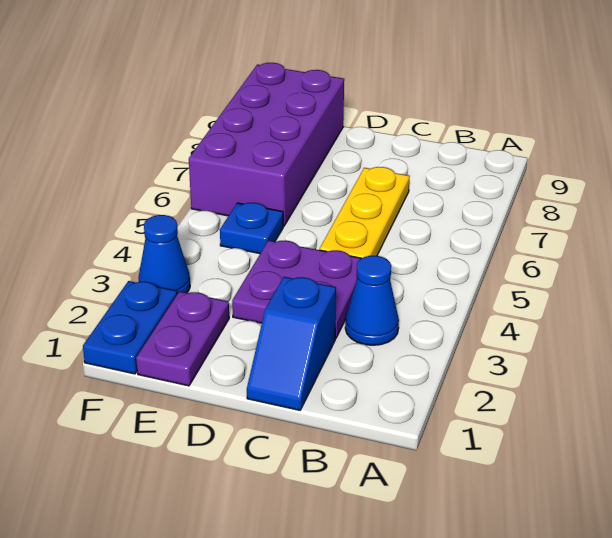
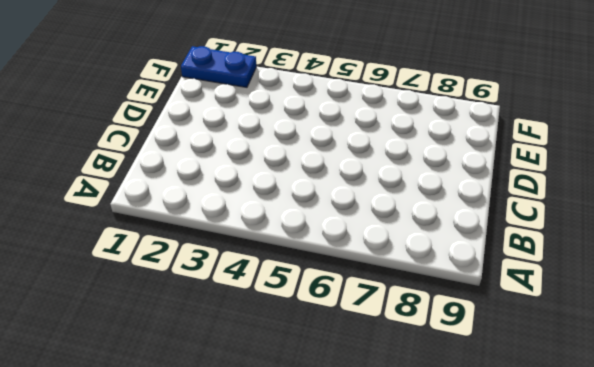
none -> blue cone B3 level 1
none -> blue slope C1:C2 level 1 top 2

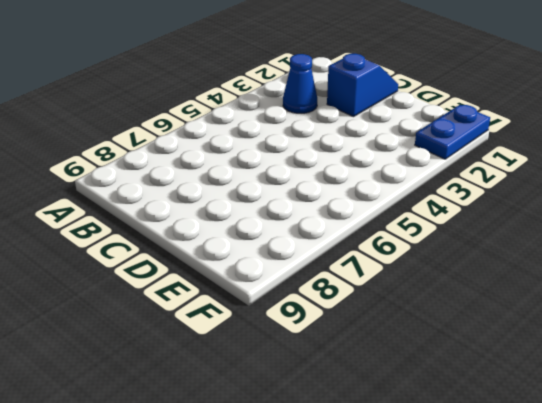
none -> purple plate C3:D4 level 1
none -> yellow plate C5:C7 level 1

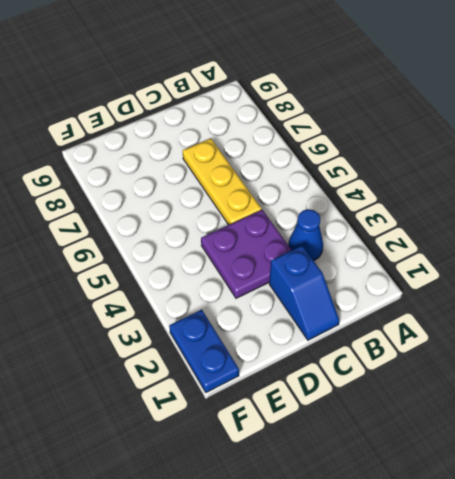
none -> purple plate E1:E2 level 1
none -> blue plate E5 level 1

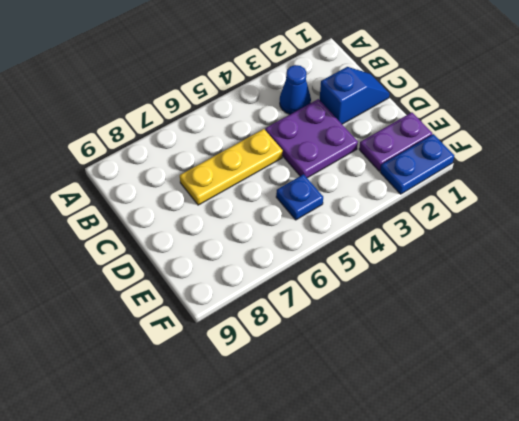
none -> purple brick E6:F9 level 1
none -> blue cone F3 level 1

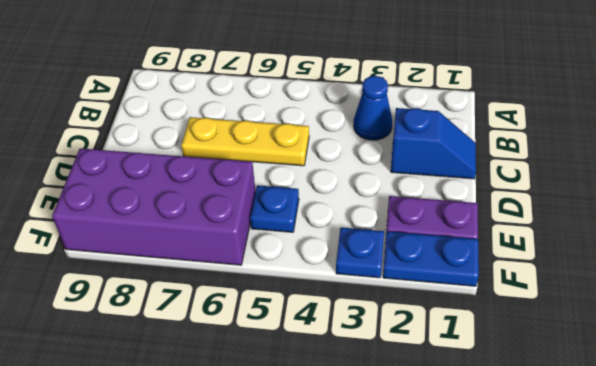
blue plate F3 level 1 -> blue cone F3 level 1
none -> purple plate C3:D4 level 1

